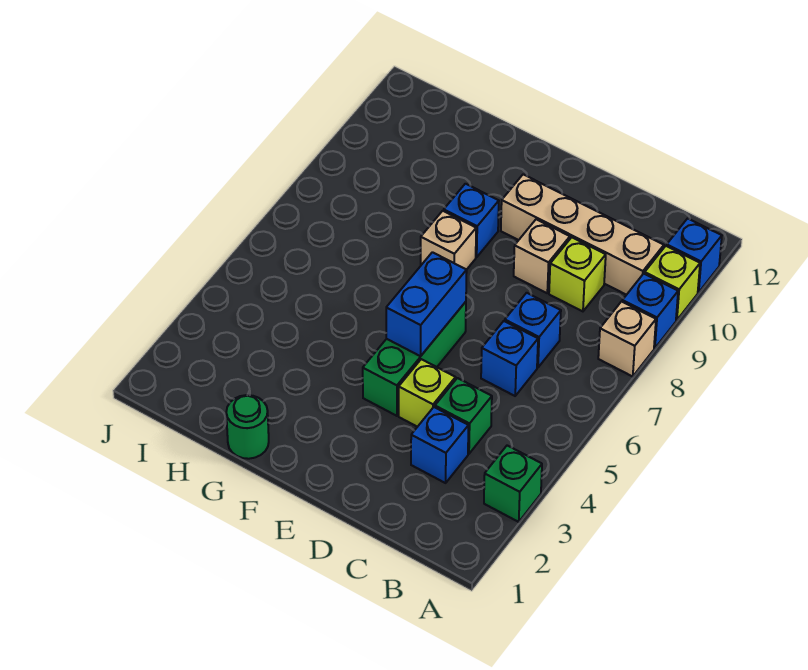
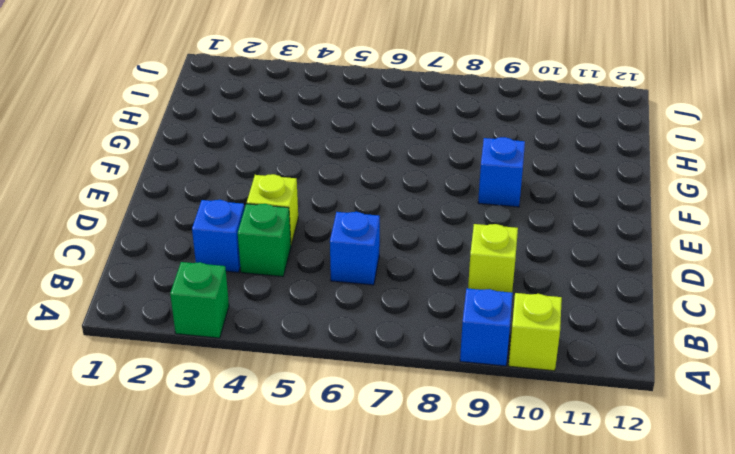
none -> tan brick A8 level 1
none -> blue brick A11 level 1
none -> tan brick B10:E10 level 1

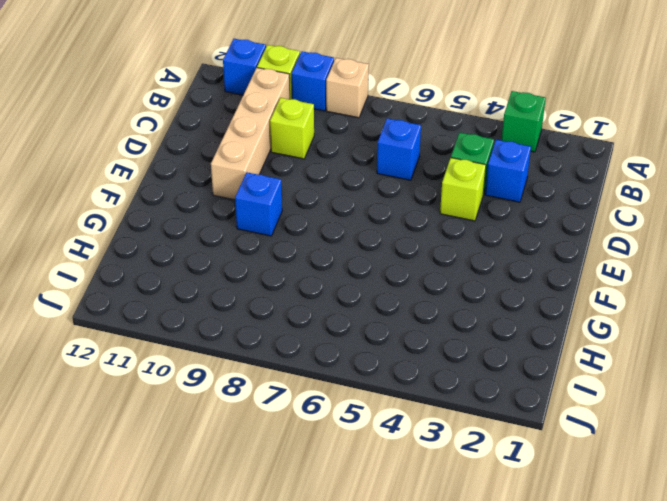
none -> blue brick C7 level 1
none -> tan brick D9 level 1
none -> green brick E4:E6 level 1

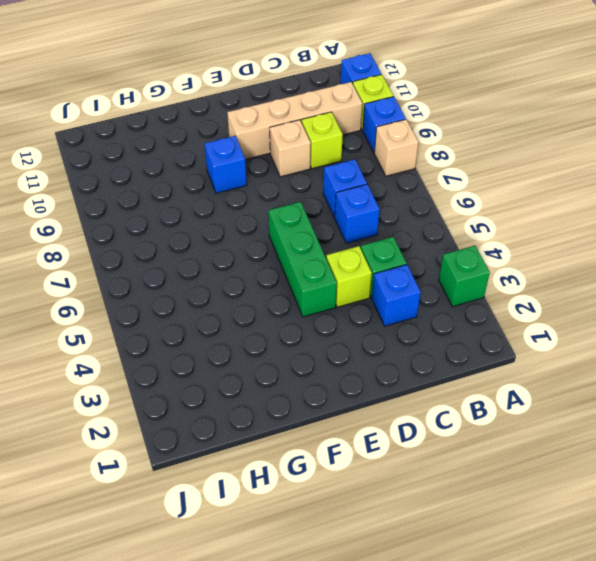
none -> tan brick F8 level 1
none -> green round brick G1 level 1
none -> blue brick E5:E6 level 2

